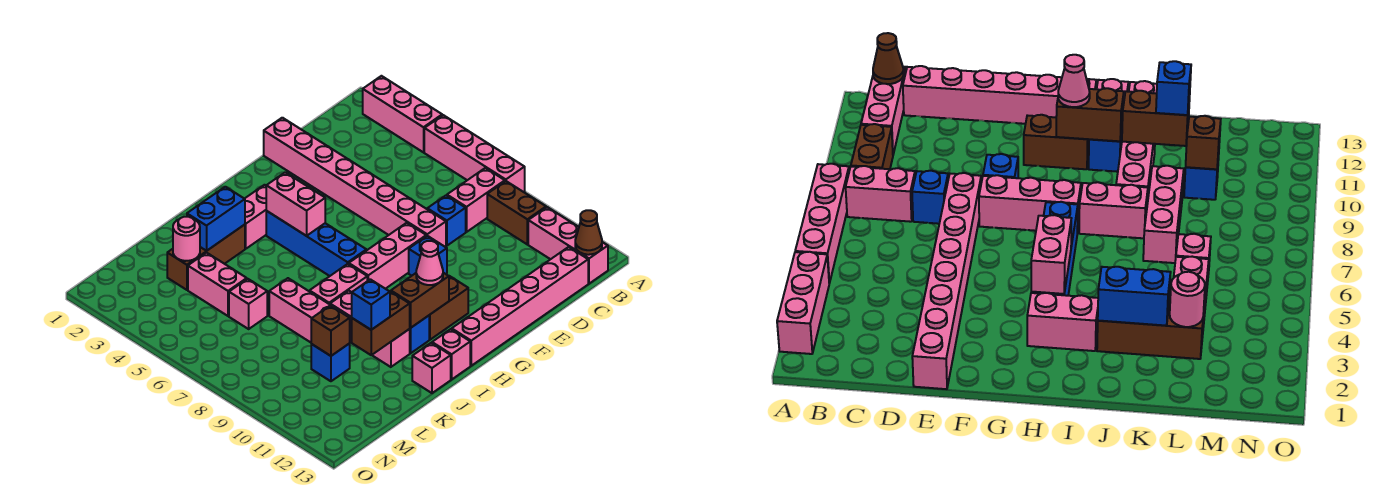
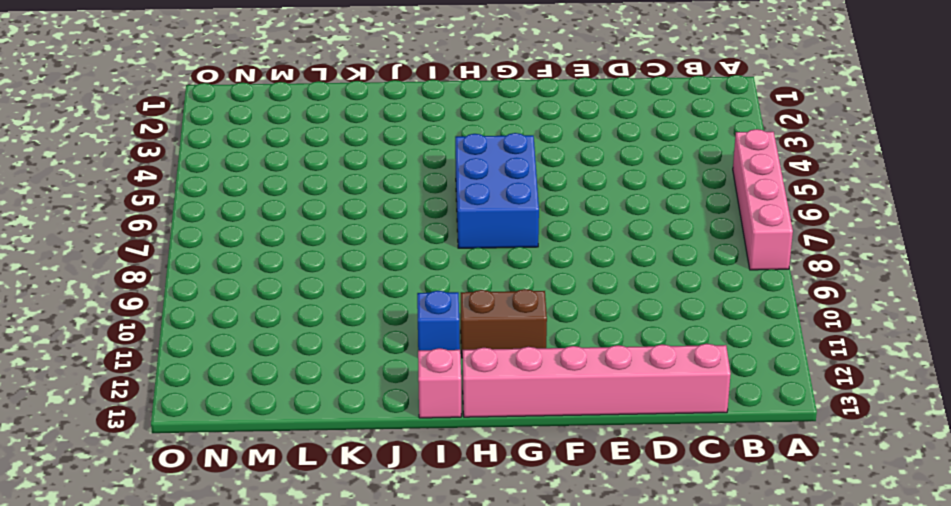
blue brick G5:H7 level 1 -> blue brick H4:H7 level 1
none -> pink brick A2:A4 level 1
none -> pink brick B8:C8 level 1
none -> brown brick B9:B10 level 1
none -> pink brick B11:B13 level 1

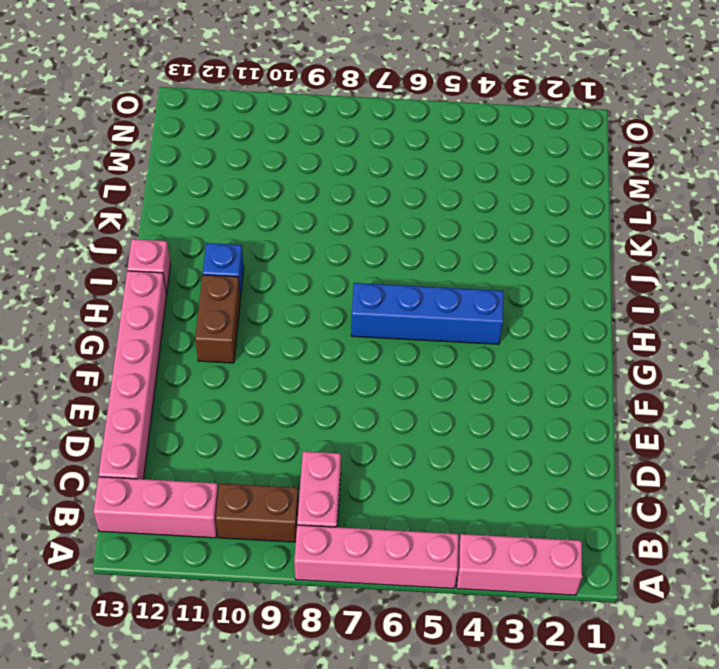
none -> blue brick D8 level 1
none -> pink brick E1:E8 level 1
none -> pink brick F8:H8 level 1
none -> blue brick F9 level 1

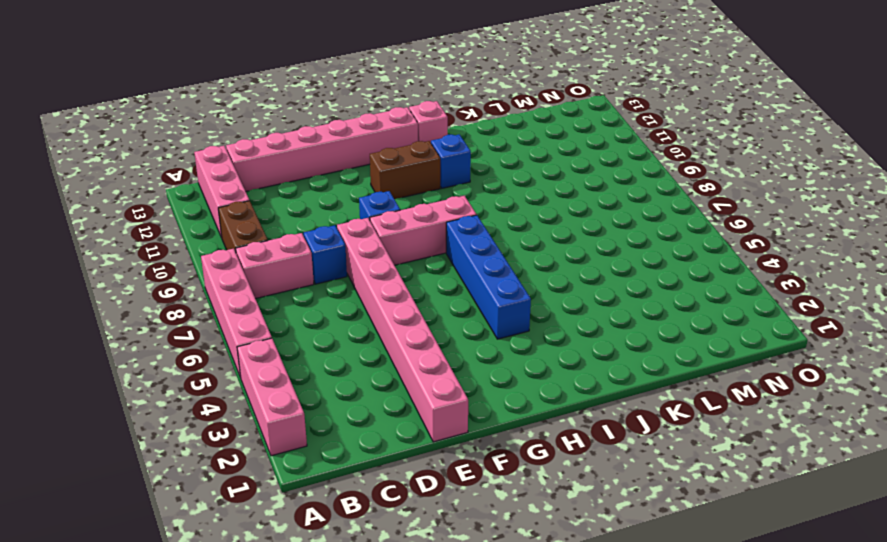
none -> pink brick H3:I3 level 1
none -> pink brick I8:J8 level 1
none -> brown brick J3:L3 level 1
none -> pink brick J9:J11 level 1

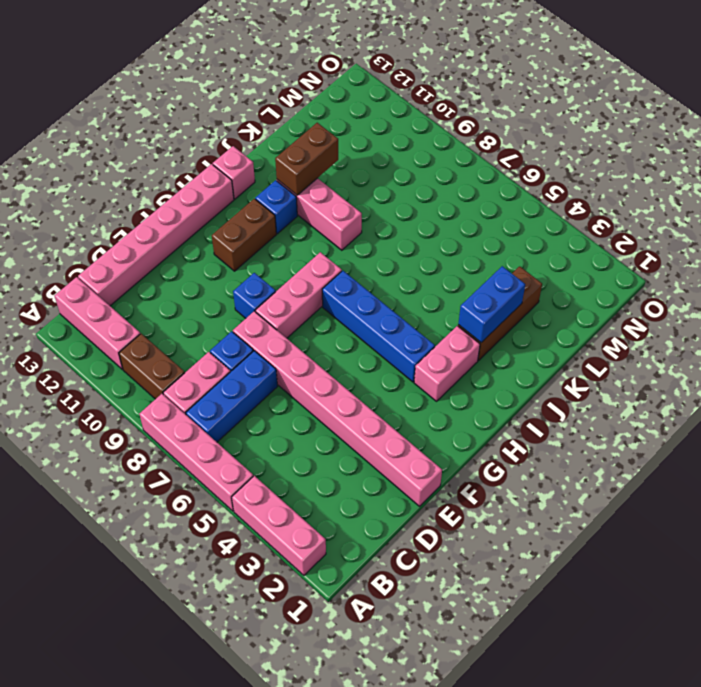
blue brick B7:D7 level 1 -> none
none -> pink brick I8:J8 level 1
none -> pink brick J13 level 1
none -> pink brick K7:K9 level 1
none -> pink brick L4:L5 level 1

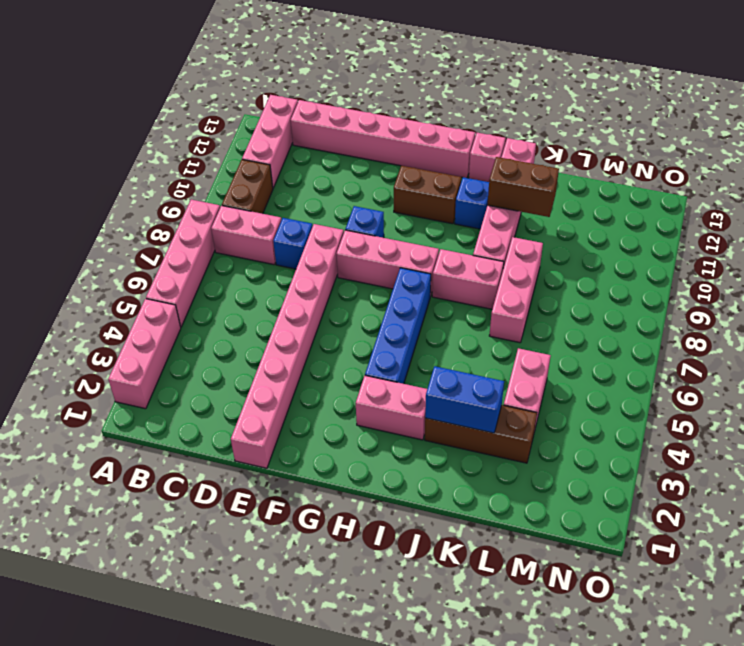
none -> pink brick L6 level 1
none -> blue brick L10 level 1
none -> brown cone B13 level 2
none -> pink brick H4:H5 level 2

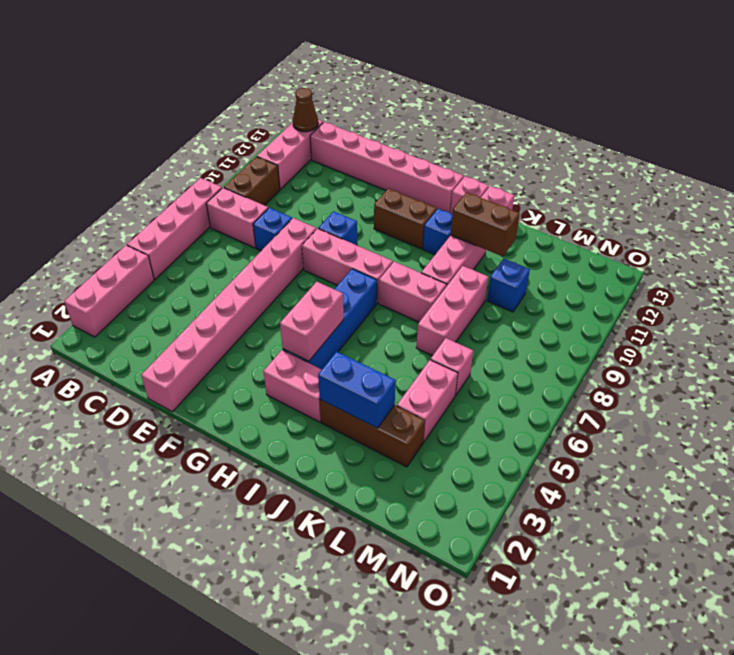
none -> brown brick H11:I11 level 2
none -> pink round brick L3 level 2
none -> brown brick L10 level 2
none -> pink cone H11 level 3

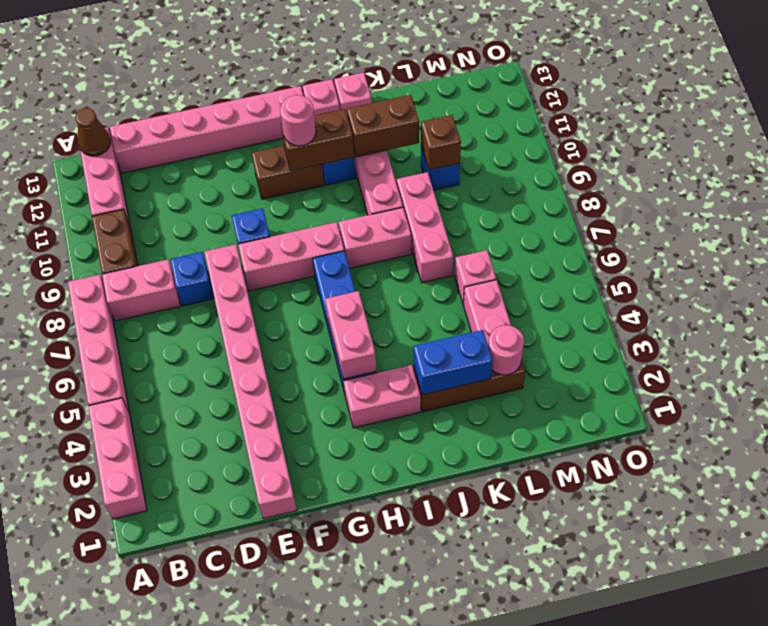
pink round brick H11 level 3 -> pink cone H11 level 3
none -> blue brick K11 level 3

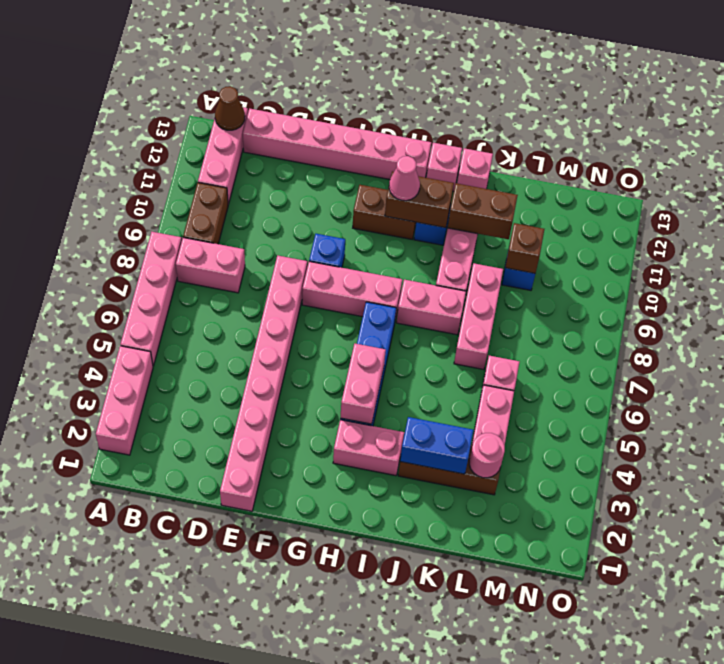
none -> blue brick D8 level 1
none -> blue brick K11 level 3

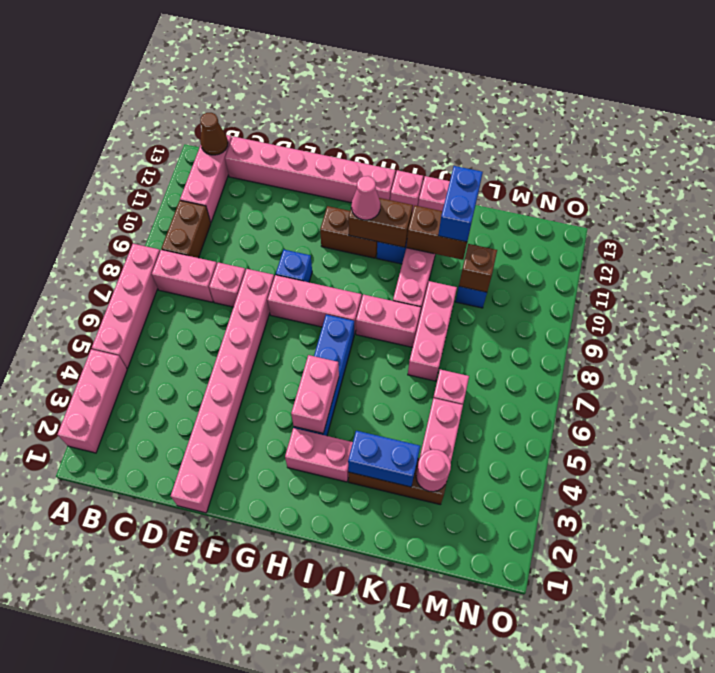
pink brick D8 level 1 -> blue brick D8 level 1
blue brick K11:K12 level 3 -> blue brick K11 level 3

